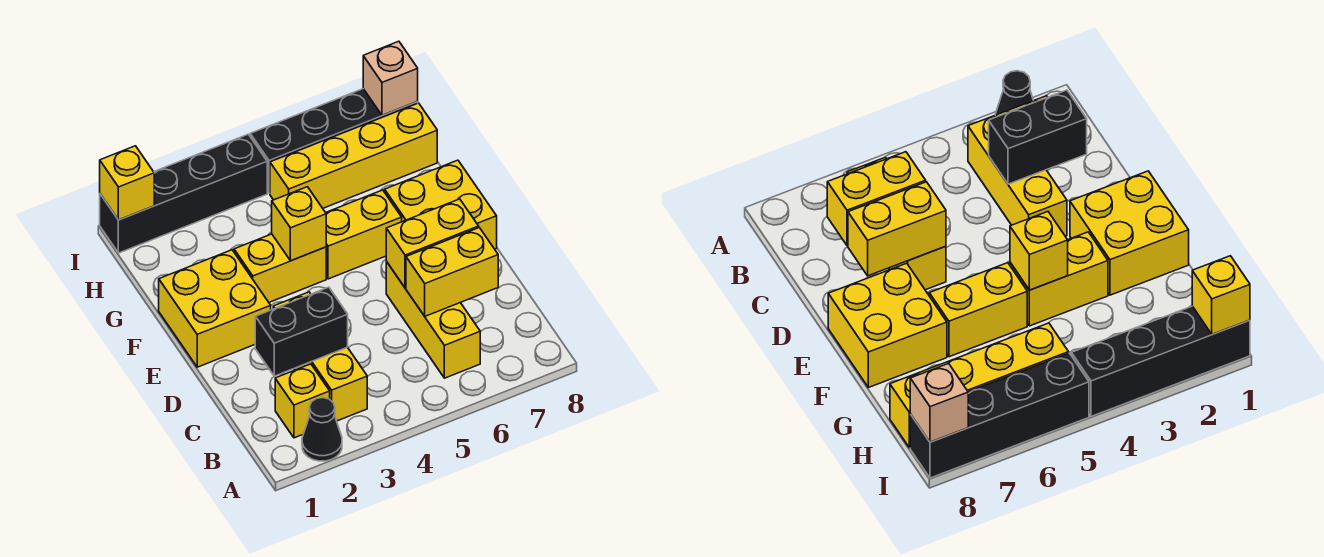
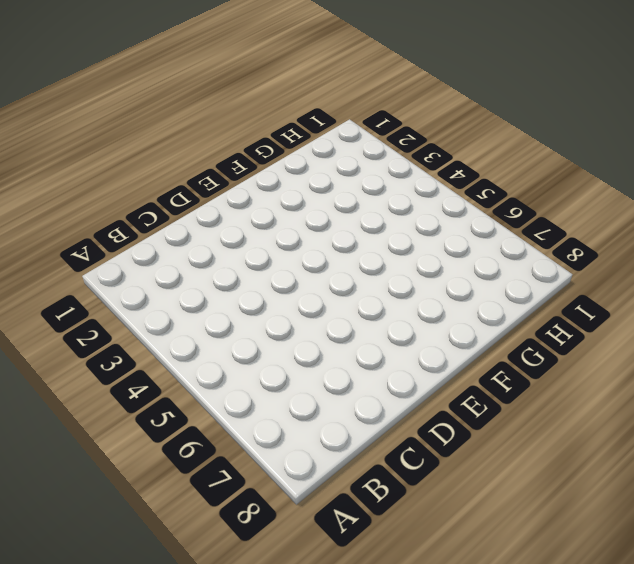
none -> black cone A2 level 1
none -> yellow brick B2 level 1
none -> yellow brick B3:D3 level 1

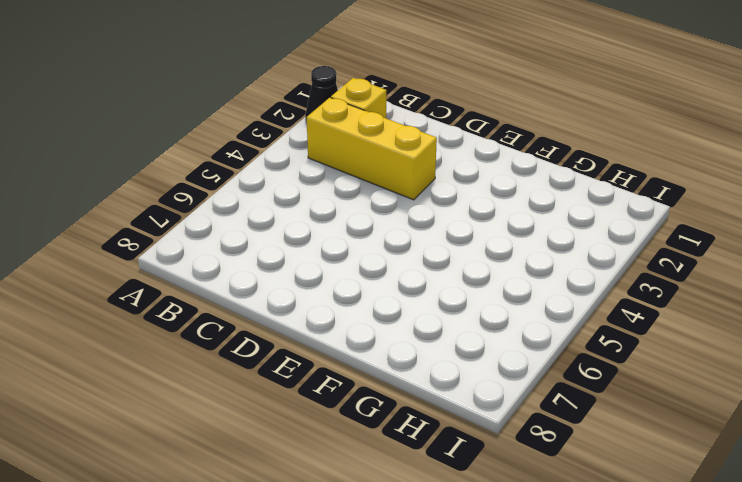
none -> yellow brick B6:D6 level 1
none -> yellow brick E1:F2 level 1
none -> yellow brick E7:F8 level 1

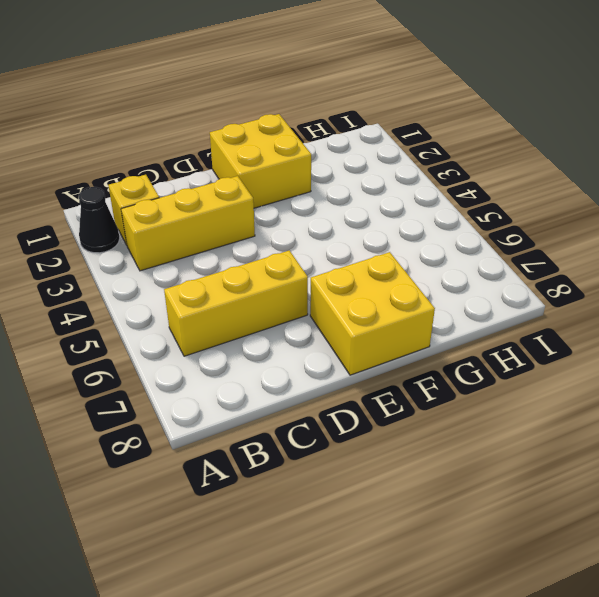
none -> yellow brick F3:F4 level 1
none -> yellow brick F5:F6 level 1
none -> yellow brick H5:H8 level 1

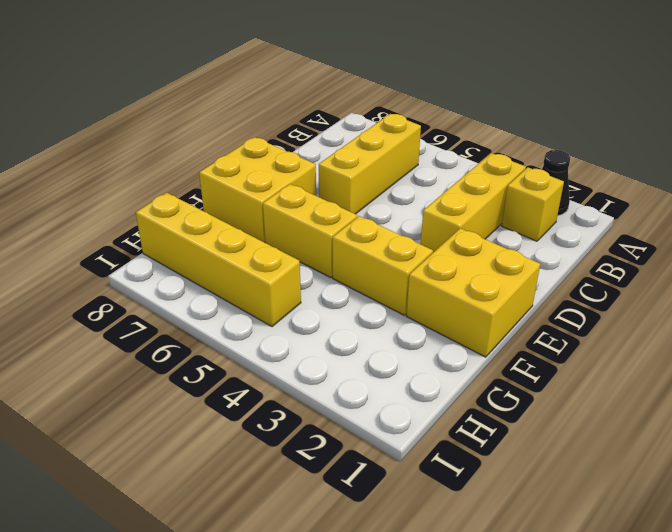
none -> black brick I1:I4 level 1
none -> black brick I5:I8 level 1
none -> black brick C2:C3 level 2

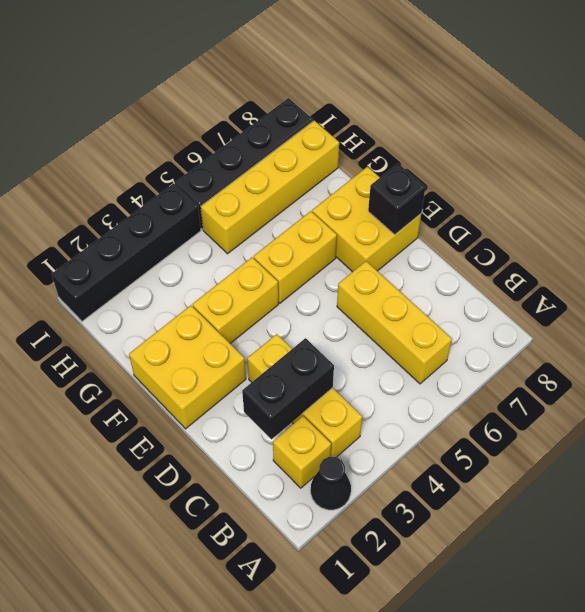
black brick E8 level 2 -> none
none -> yellow brick C6:C7 level 2
none -> yellow brick D6:D7 level 2
none -> yellow brick F4 level 2

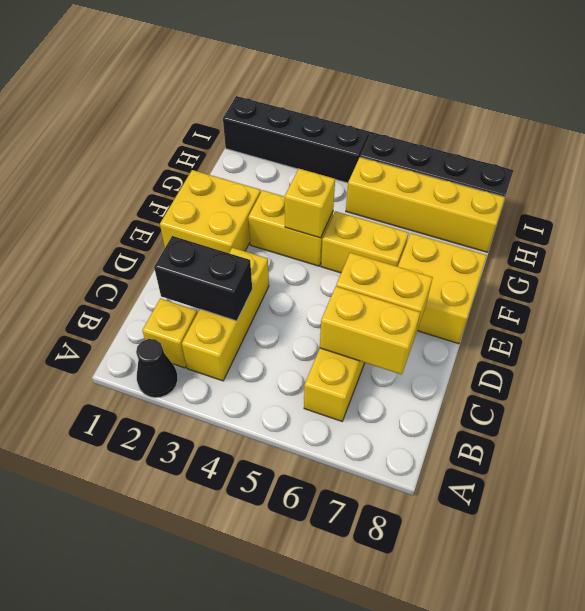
none -> yellow brick I1 level 2
none -> tan brick I8 level 2

